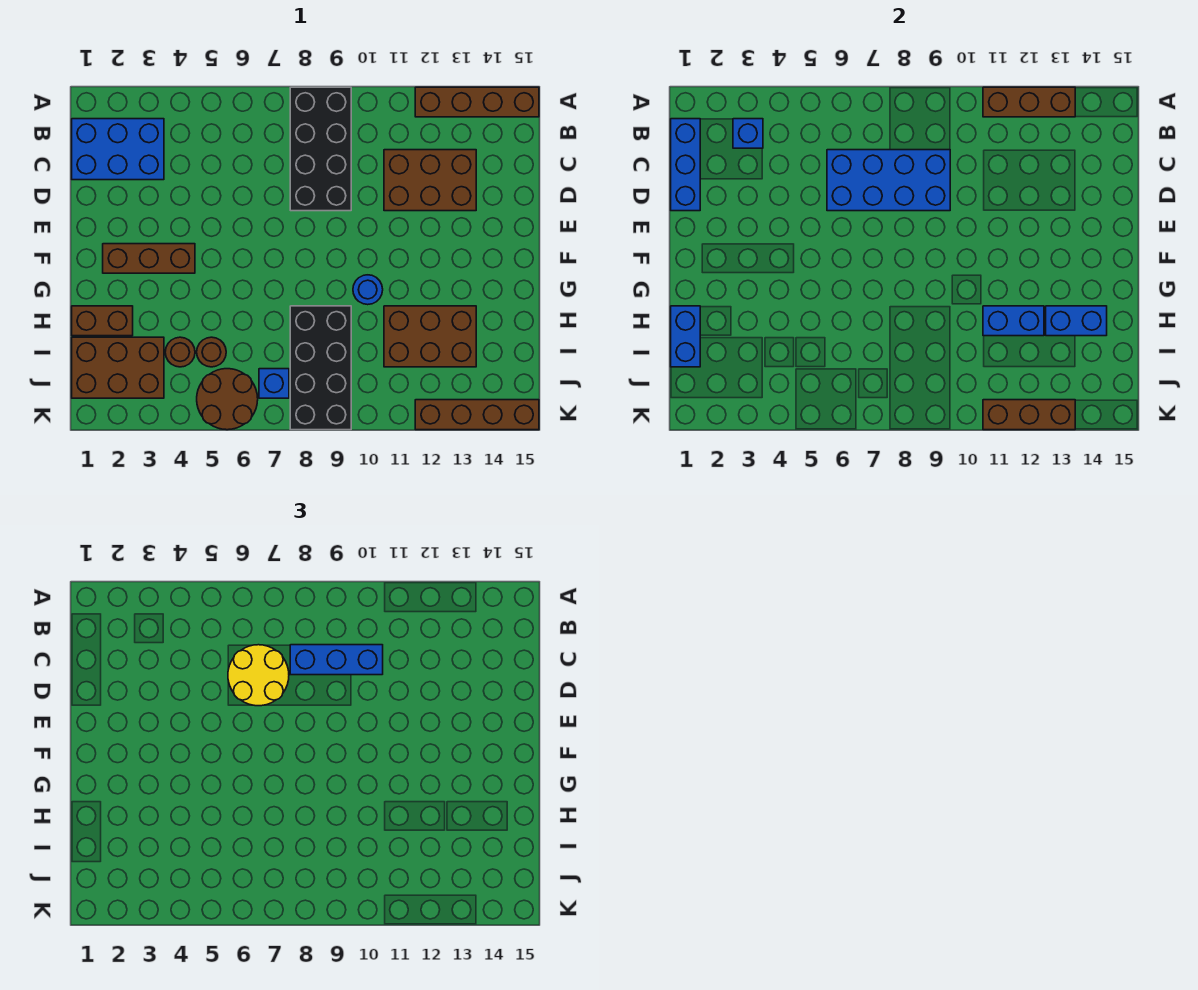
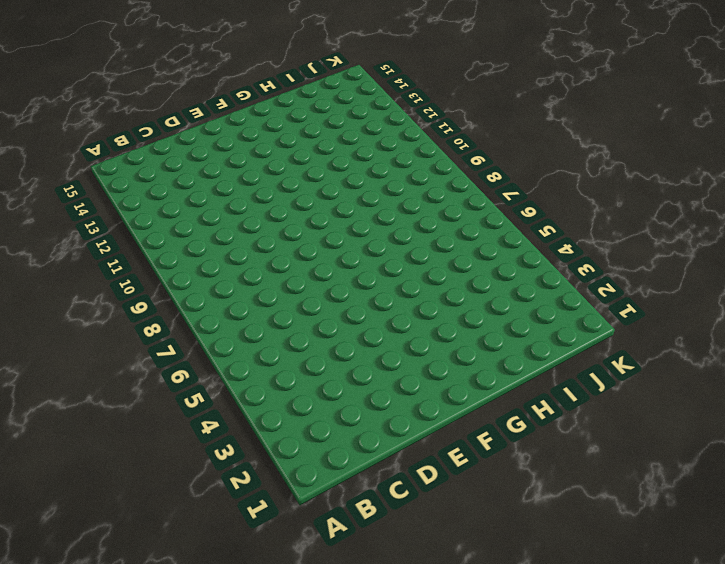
none -> black brick A8:D9 level 1
none -> brown brick A12:A15 level 1
none -> blue brick B1:C3 level 1

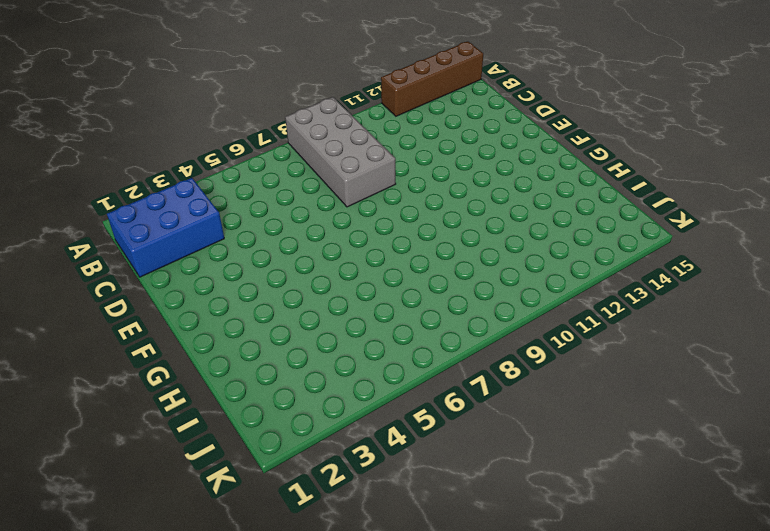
grey brick A8:D9 level 1 -> black brick A8:D9 level 1
none -> brown brick C11:D13 level 1
none -> brown brick F2:F4 level 1
none -> blue round brick G10 level 1

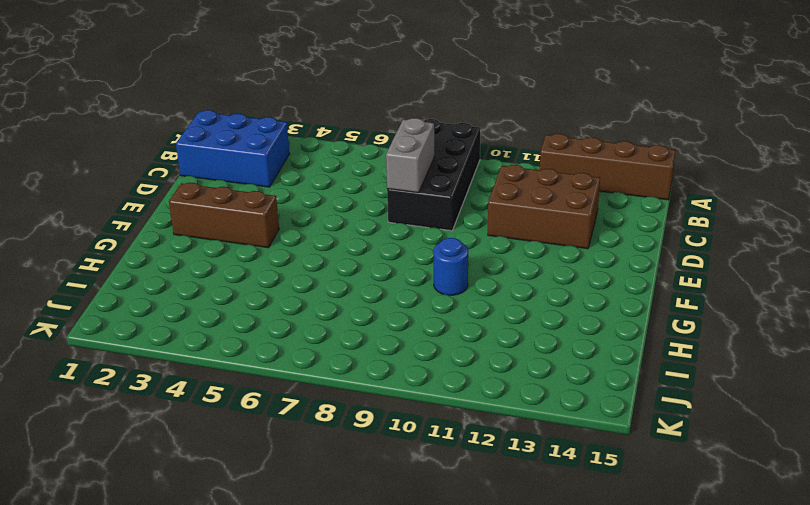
grey brick C8:D8 level 2 -> blue brick C6:D9 level 2
none -> brown brick H1:H2 level 1
none -> black brick H8:K9 level 1
none -> brown brick H11:I13 level 1

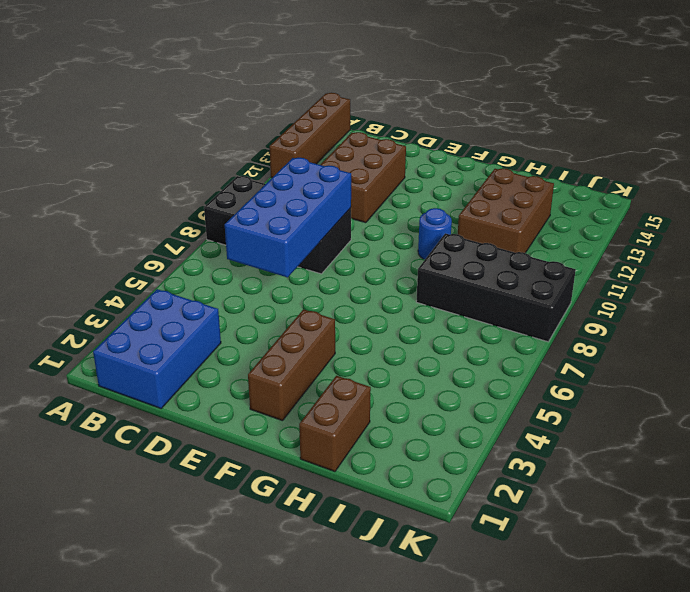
none -> brown brick I1:J3 level 1
none -> brown round brick I4 level 1
none -> brown round brick I5 level 1

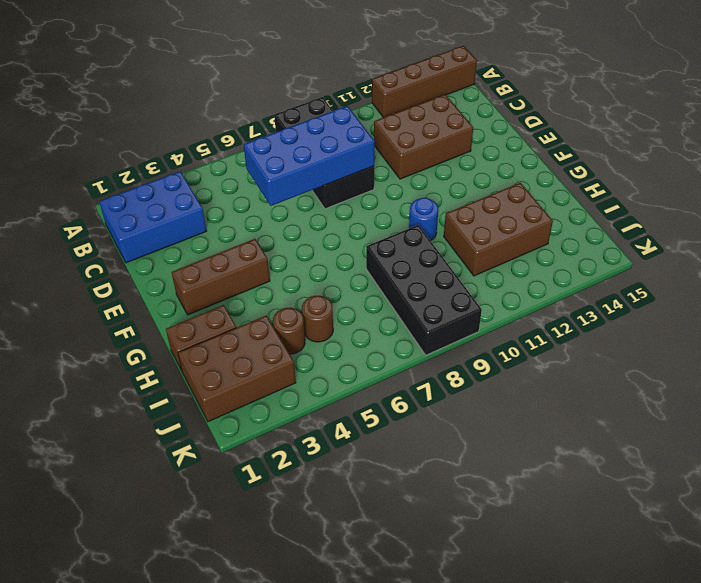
none -> brown round brick J5:K6 level 1
none -> blue brick J7 level 1
none -> brown brick K12:K15 level 1

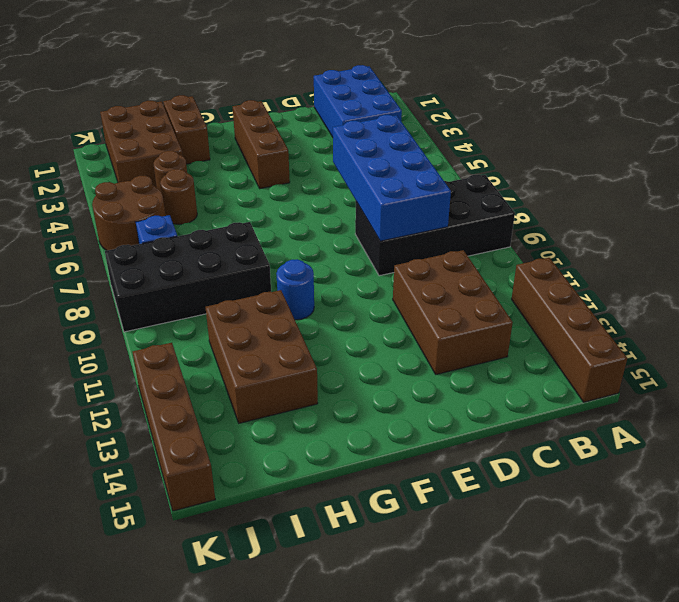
none -> brown brick A11:A13 level 2
none -> blue brick B1:D1 level 2
none -> blue brick B3 level 2

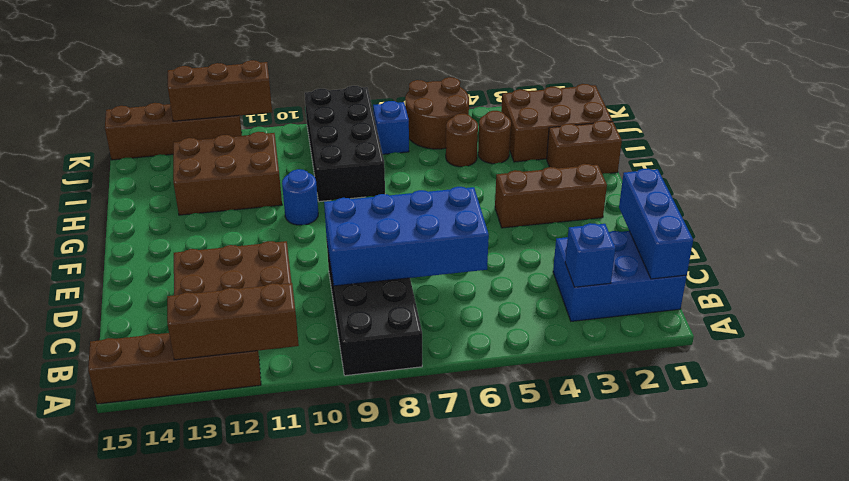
none -> blue brick H1:I1 level 2
none -> blue brick H11:H12 level 2
none -> blue brick H13:H14 level 2

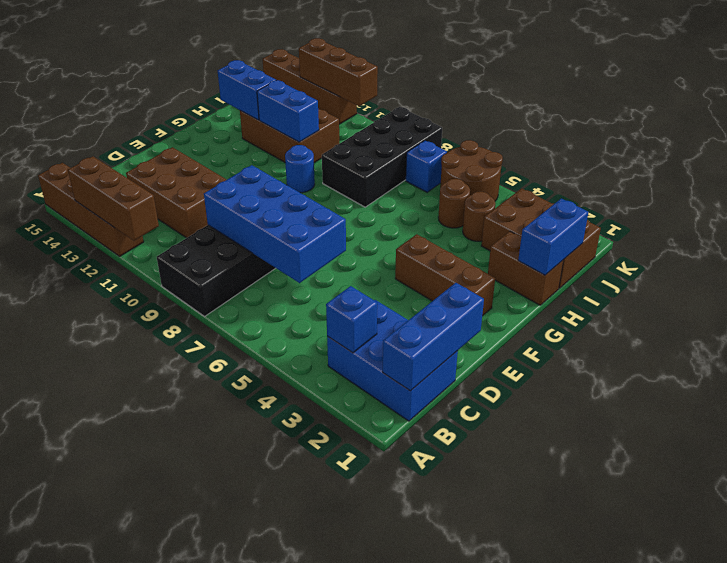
none -> yellow round brick C6:D7 level 3
none -> blue brick C8:C10 level 3

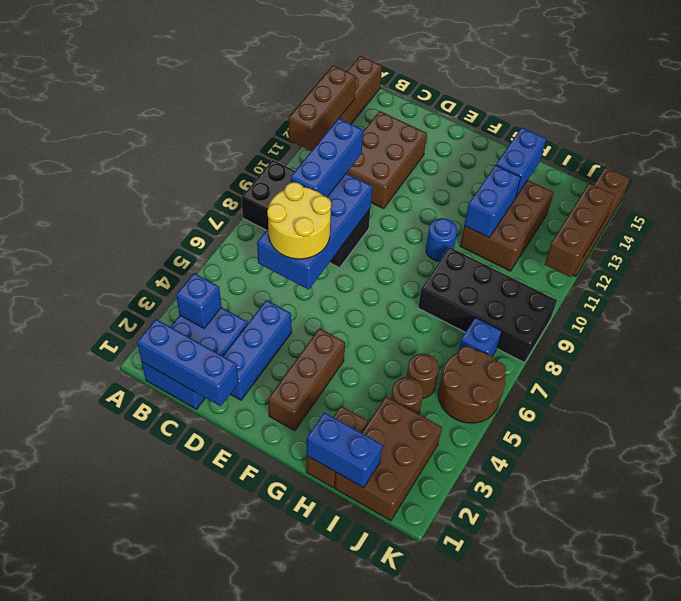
blue brick D2:D4 level 1 -> none

